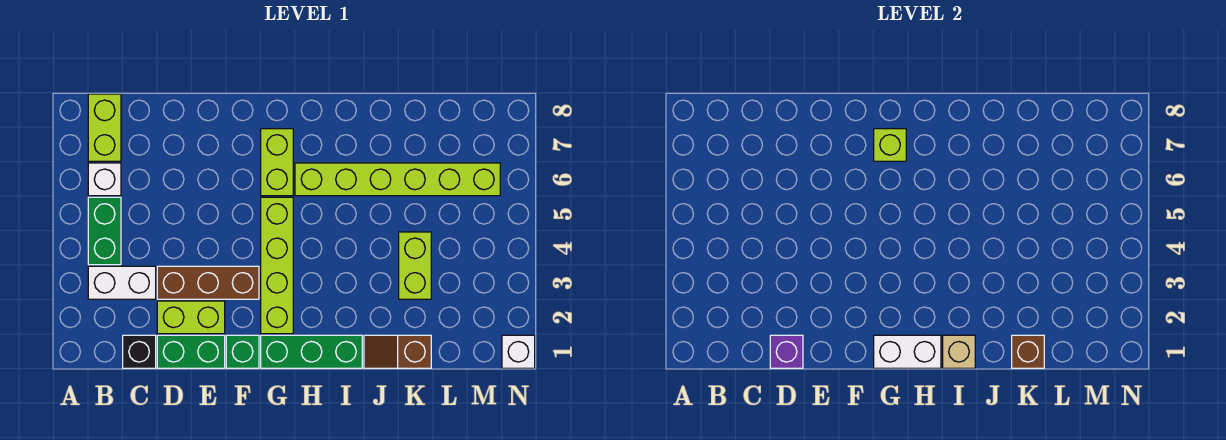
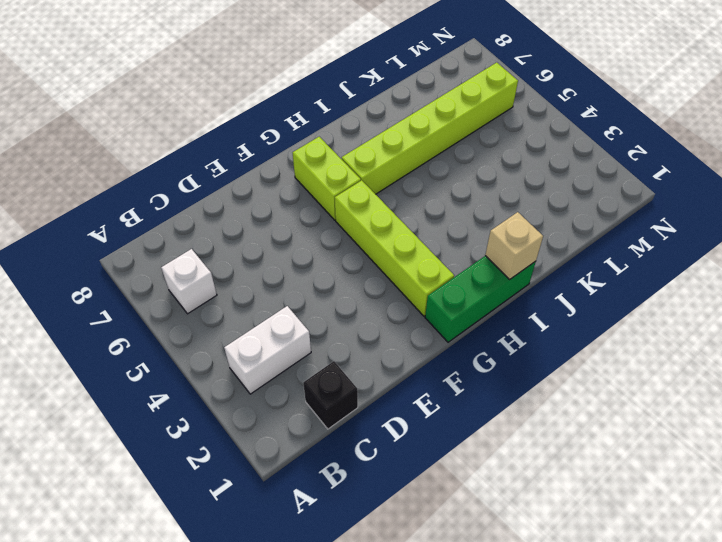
none -> green brick B4:B5 level 1
none -> lime brick B7:B8 level 1
none -> green brick D1:E1 level 1

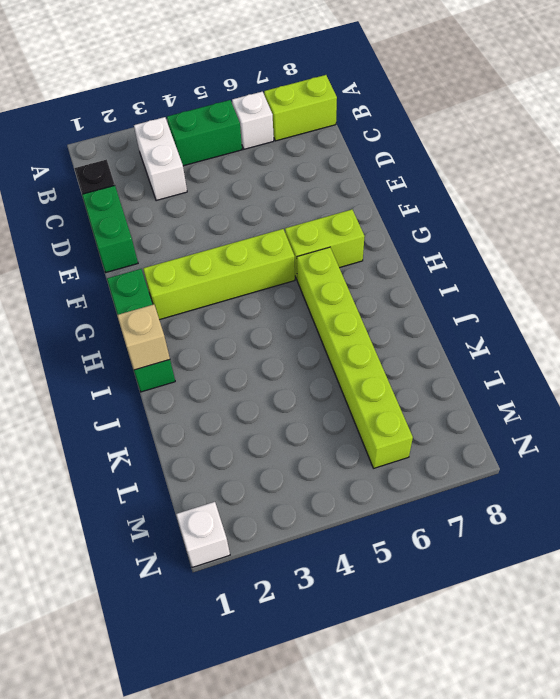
none -> lime brick D2:E2 level 1
none -> brown brick D3:F3 level 1
none -> green brick F1 level 1

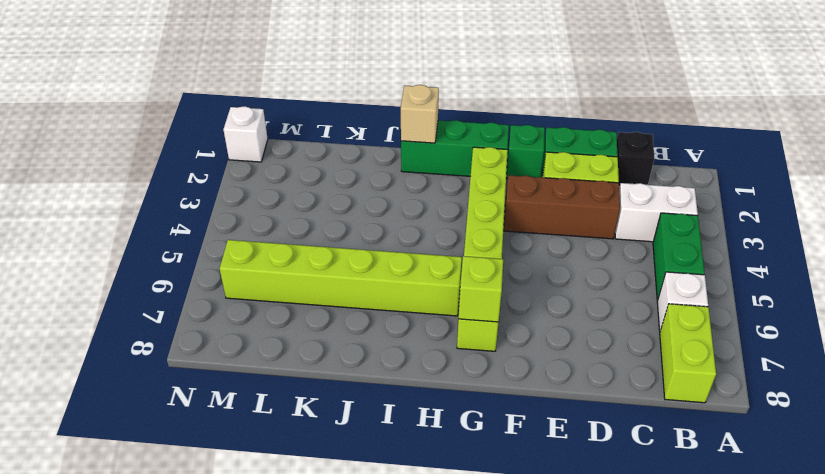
none -> brown slope J1:K1 level 1 top K
none -> lime brick K3:K4 level 1
none -> purple brick D1 level 2

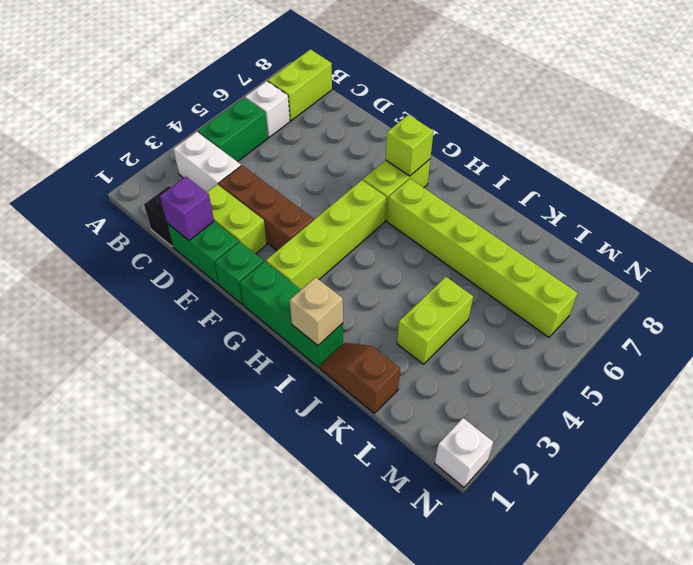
none -> white brick G1:H1 level 2
none -> brown brick K1 level 2

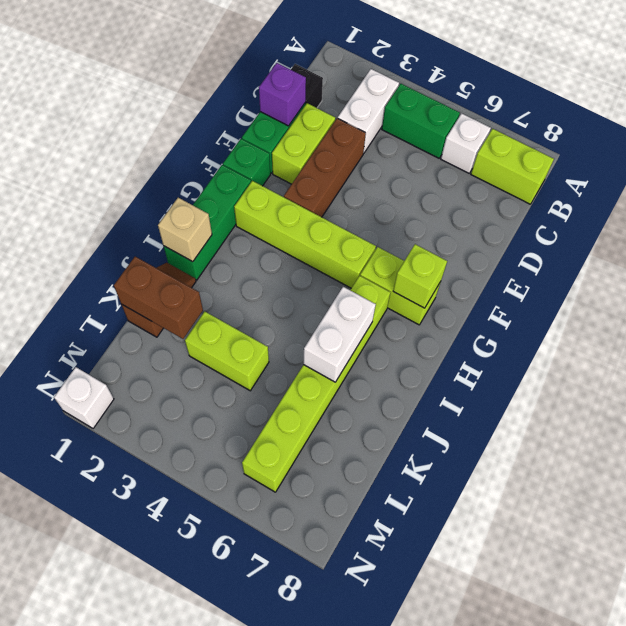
white brick I6:J6 level 2 -> white brick G1:H1 level 2
brown brick K1:K2 level 2 -> brown brick K1 level 2

